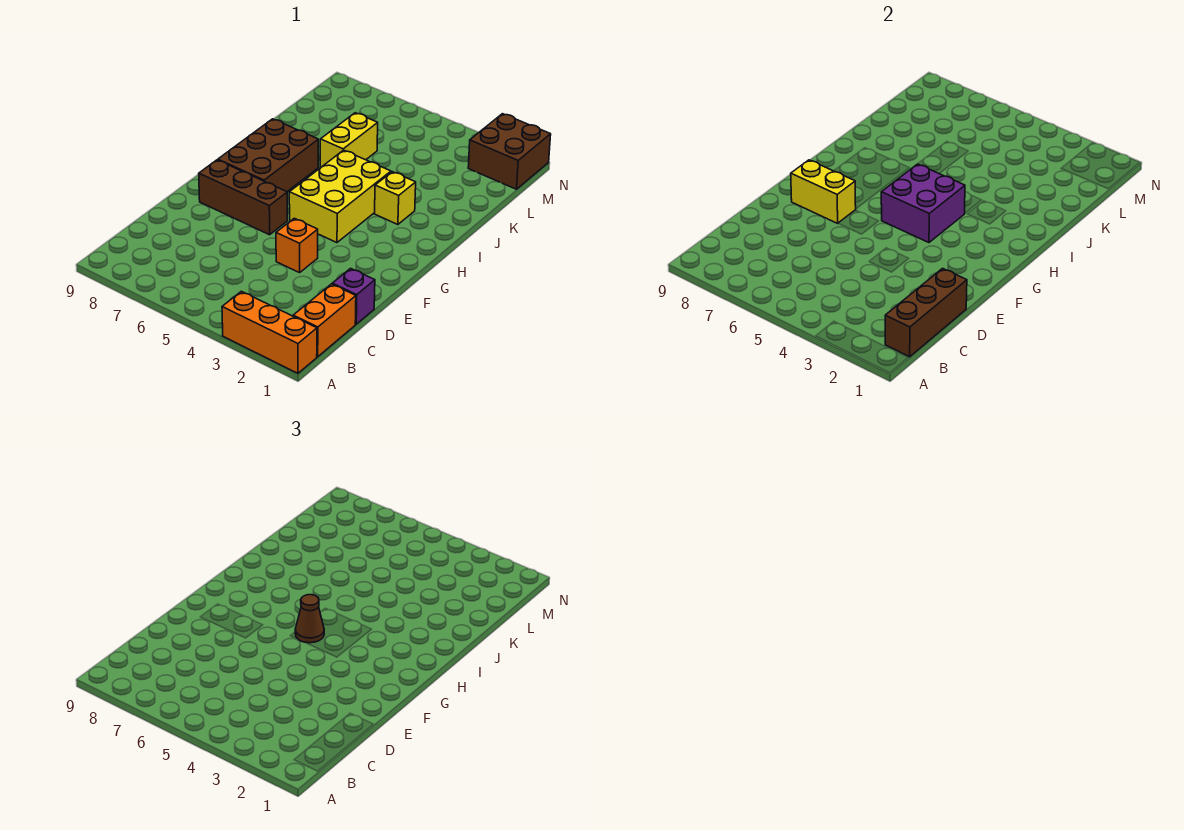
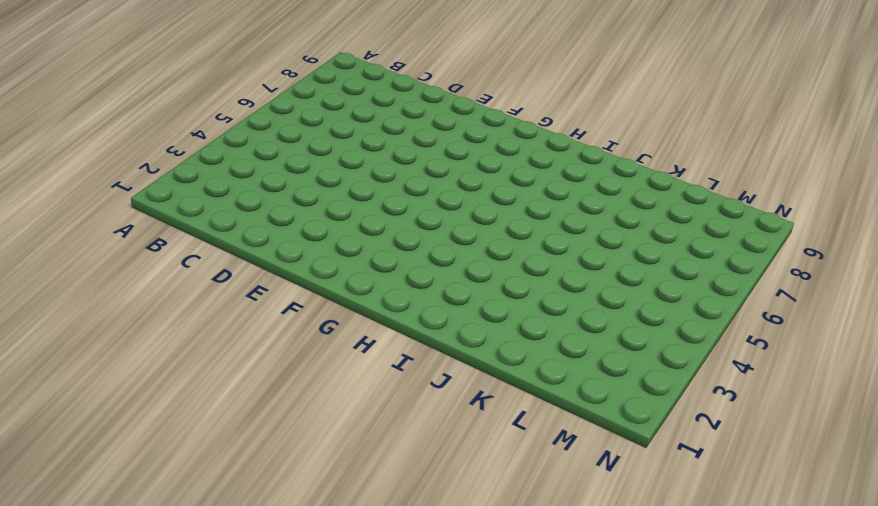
none -> orange brick A1:A3 level 1
none -> orange brick B1:C1 level 1
none -> purple brick D1 level 1

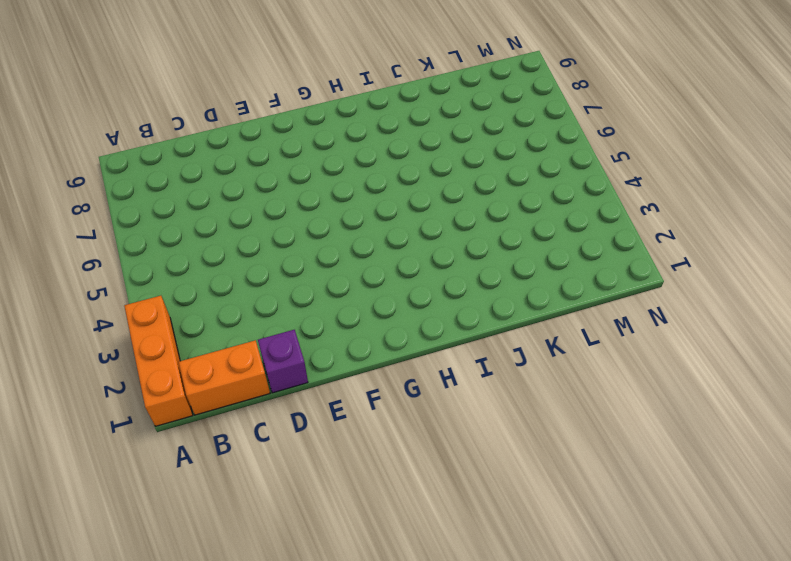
none -> orange brick E4 level 1
none -> brown brick F6:F8 level 1
none -> yellow brick G4:I5 level 1

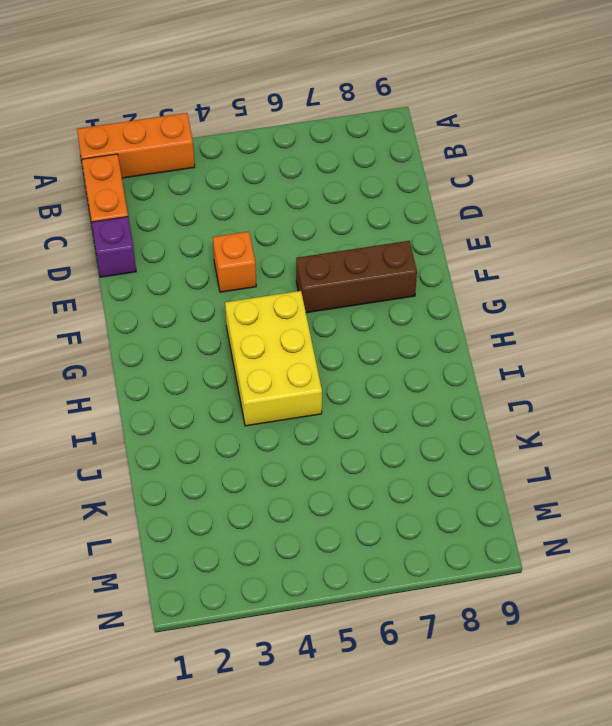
none -> brown brick G7:I8 level 1
none -> yellow brick I3 level 1
none -> yellow brick J6:K6 level 1

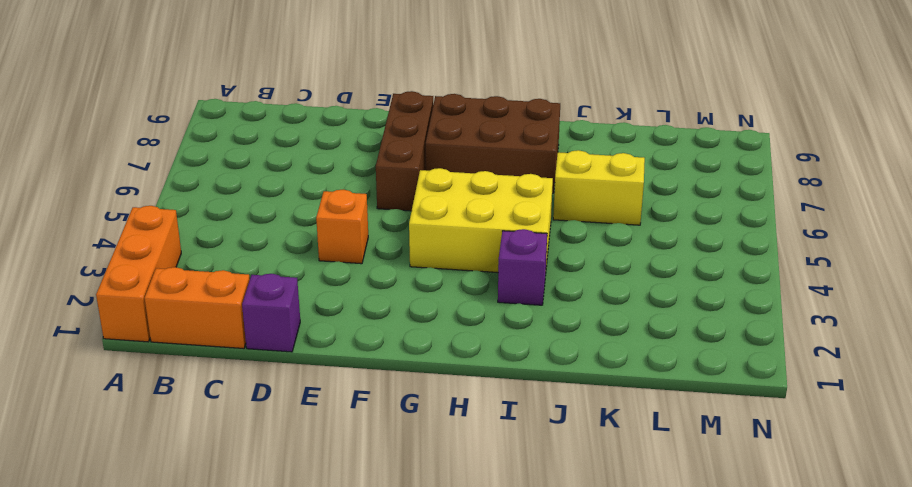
purple brick I3 level 1 -> yellow brick I3 level 1
none -> brown brick M1:N2 level 1
none -> brown brick B1:D1 level 2
none -> yellow brick F7:F8 level 2

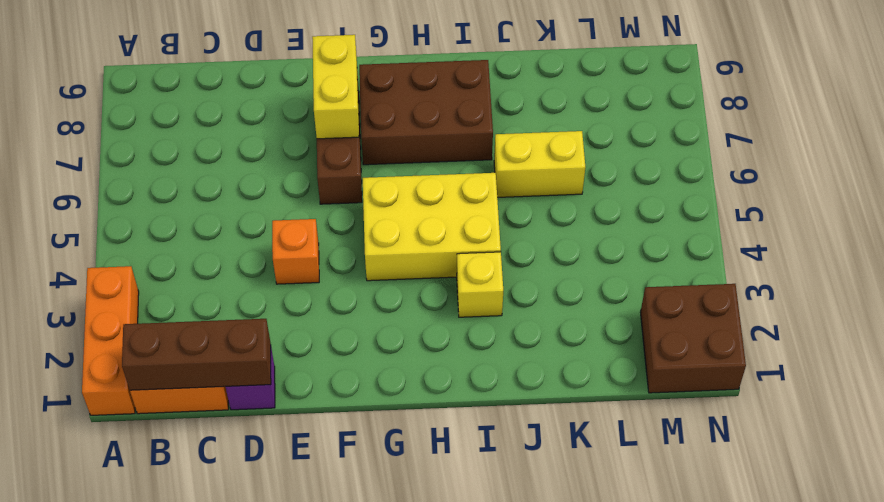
none -> purple brick G4:H5 level 2
none -> brown cone G5 level 3

